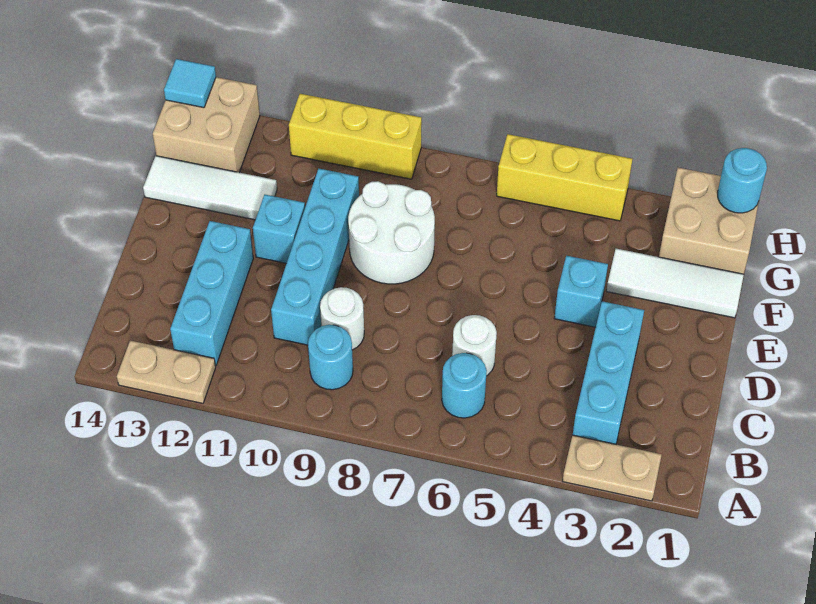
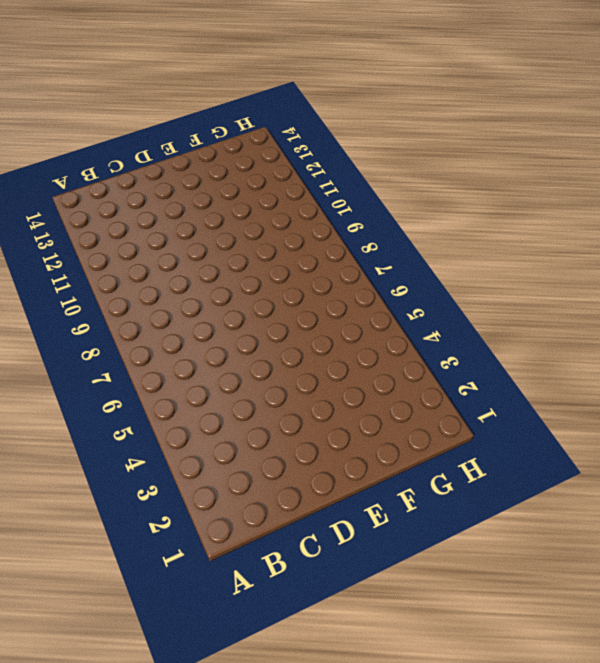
none -> tan plate A2:A3 level 1
none -> tan plate A12:A13 level 1
none -> cyan brick B3:D3 level 1

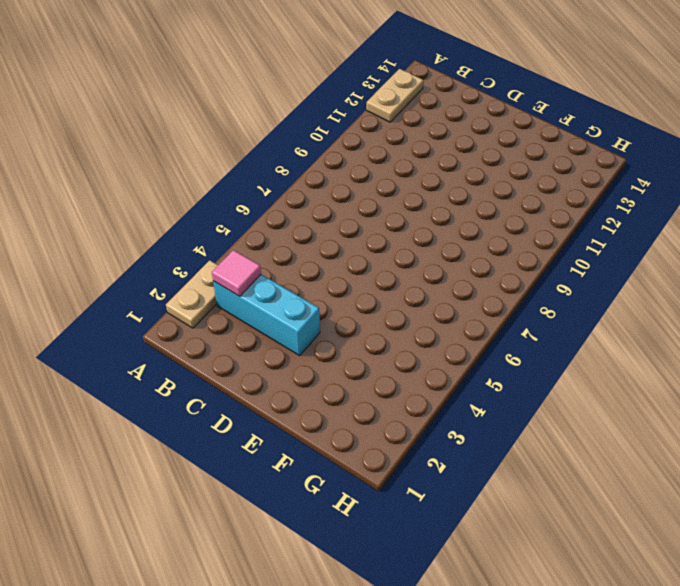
pink tile B3 level 2 -> none
none -> cyan round brick B6 level 1
none -> cyan round brick B9 level 1
none -> cyan brick B12:D12 level 1

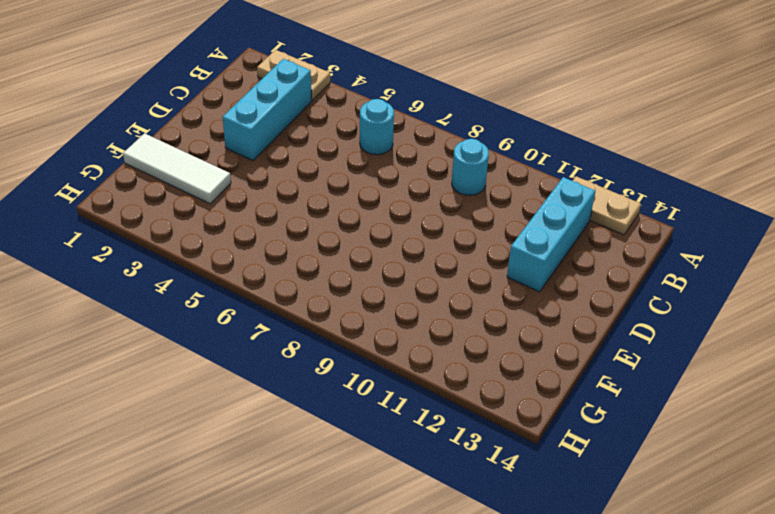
none -> white round brick C6 level 1
none -> white round brick C9 level 1
none -> cyan brick C10:F10 level 1

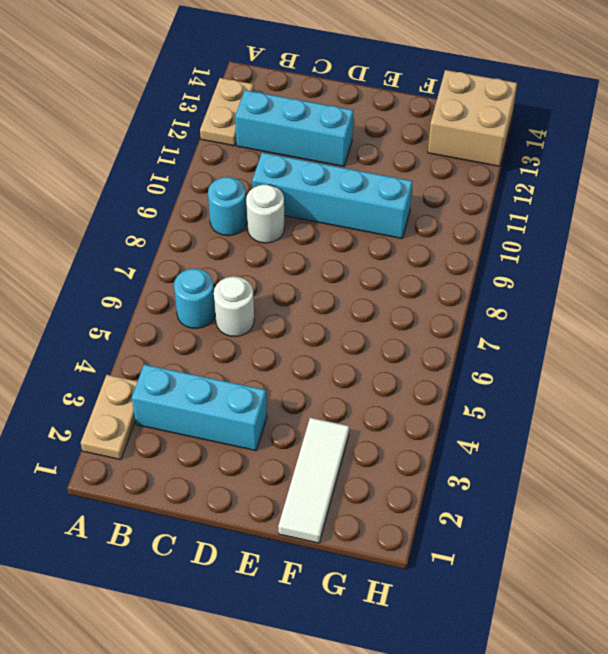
none -> cyan brick E4 level 1
none -> white round brick E8:F9 level 1
none -> cyan brick E11 level 1

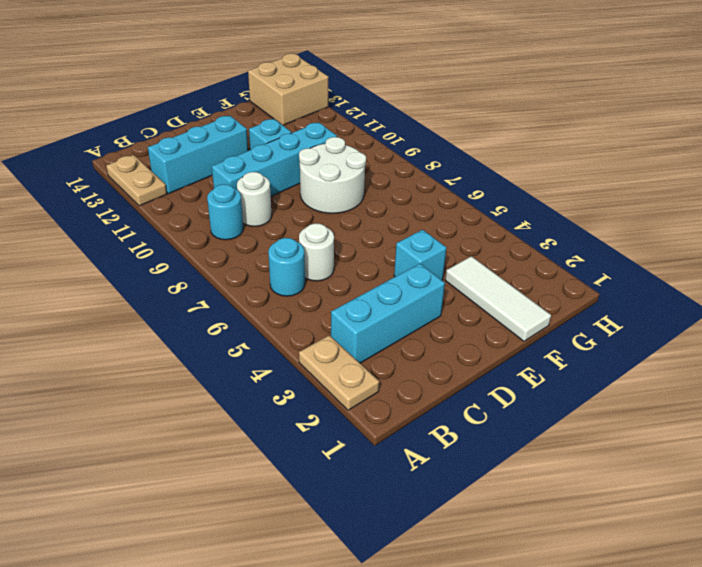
none -> white tile F12:F14 level 1
none -> tan brick G1:H2 level 1
none -> yellow brick H4:H6 level 1

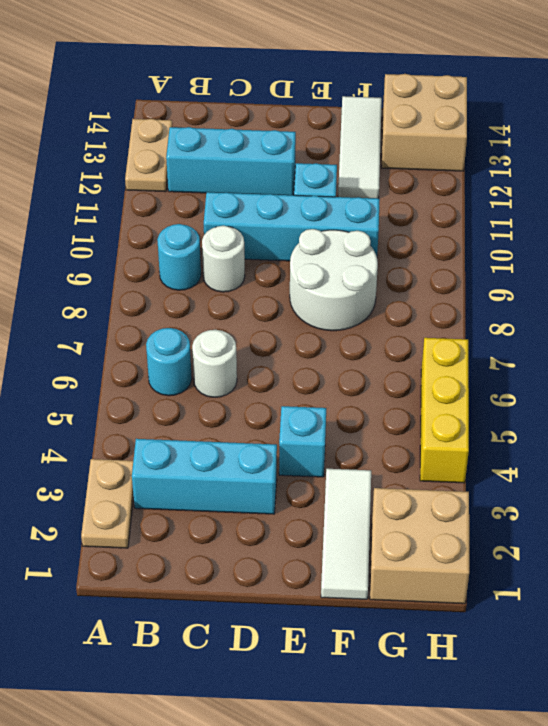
none -> yellow brick H9:H11 level 1
none -> cyan round brick H1 level 2
none -> cyan tile H14 level 2

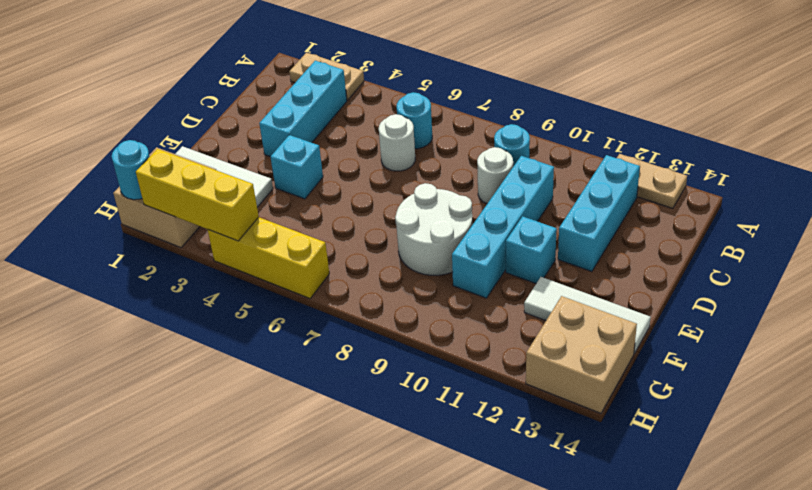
yellow brick H2:H4 level 2 -> yellow brick H9:H11 level 1
none -> cyan tile H14 level 2

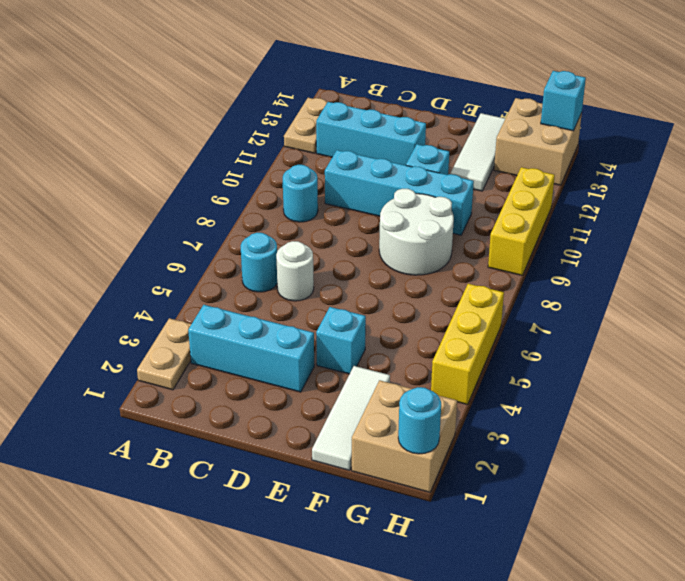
cyan brick H14 level 2 -> cyan tile H14 level 2
none -> white round brick C9 level 1

